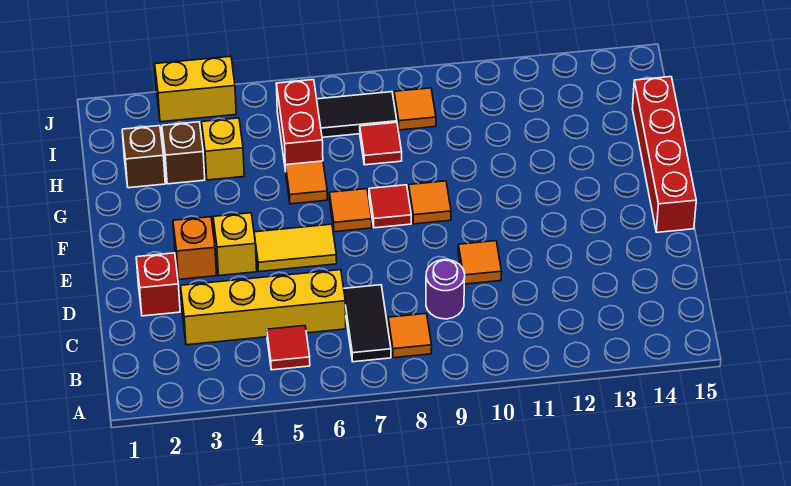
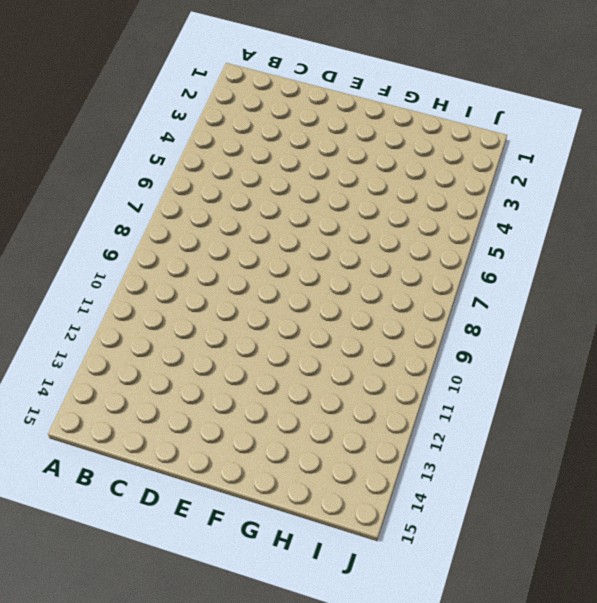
none -> red tile B5 level 1
none -> black tile B7:C7 level 1
none -> orange tile B8 level 1

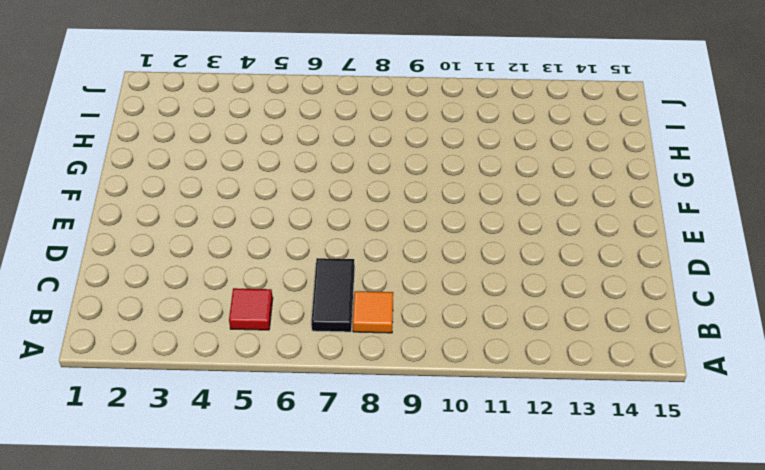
none -> yellow brick C3:C6 level 1
none -> purple round brick C9 level 1
none -> red brick D2 level 1

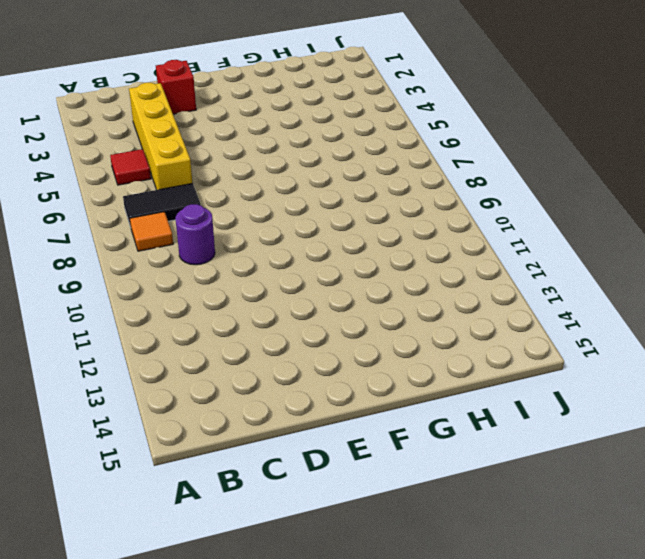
none -> orange tile D10 level 1
none -> orange brick E3 level 1
none -> yellow brick E4 level 1

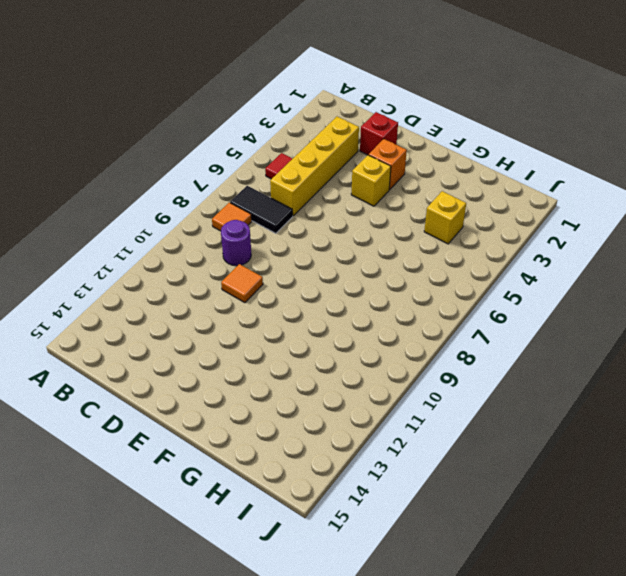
none -> yellow tile E5:E6 level 1
none -> red brick E15:H15 level 1
none -> orange tile F7 level 1

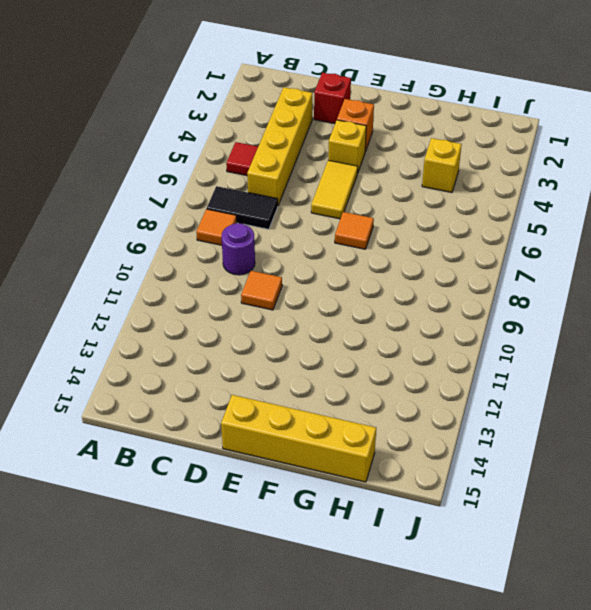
yellow brick E15:H15 level 1 -> red brick E15:H15 level 1
none -> red tile F8 level 1
none -> orange tile F9 level 1
none -> orange tile G6 level 1

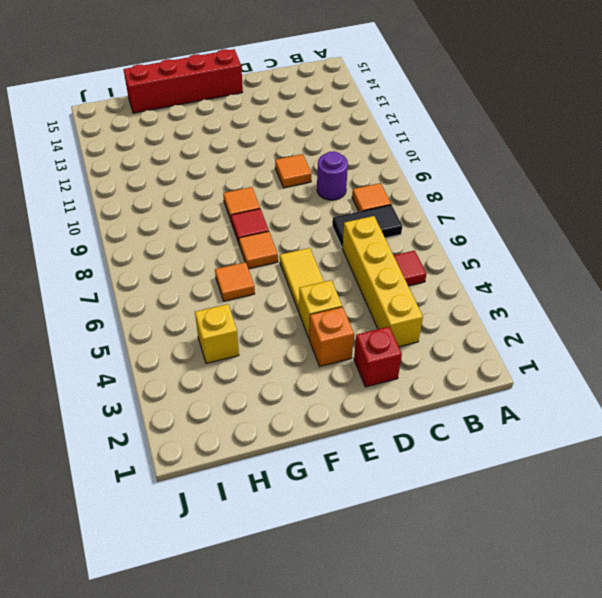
none -> brown brick H2 level 1
none -> brown brick H3 level 1
none -> red brick H6:I6 level 1

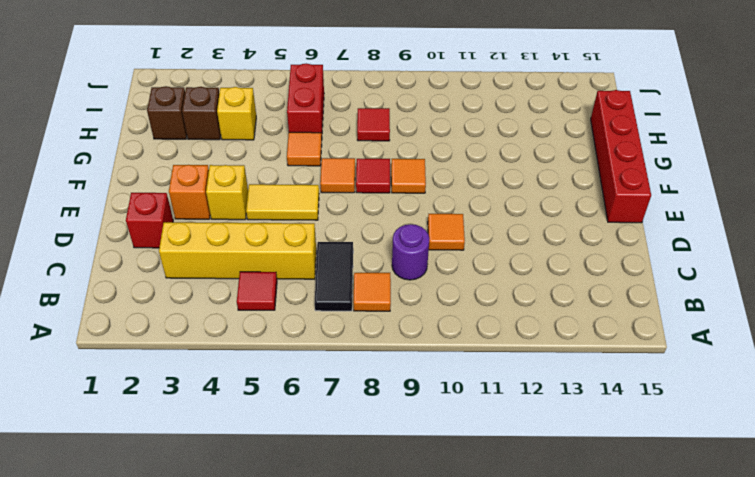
none -> black tile I7:I8 level 1
none -> orange tile I9 level 1
none -> yellow brick J3:J4 level 1

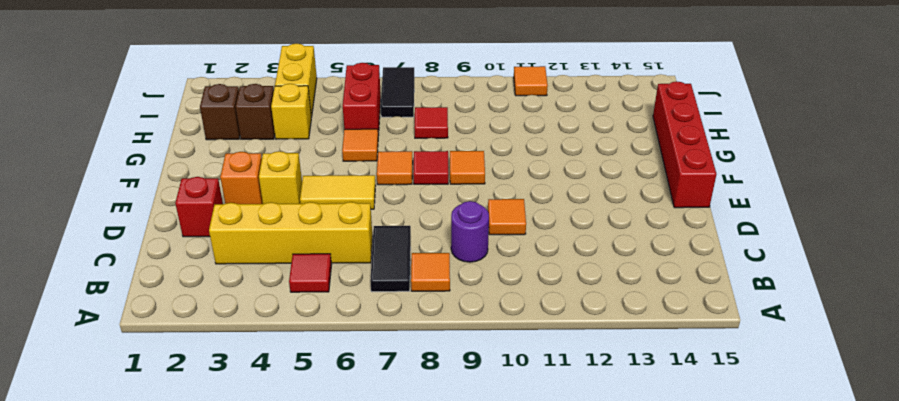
yellow brick I4:J4 level 1 -> yellow brick J3:J4 level 1
black tile I7:J7 level 1 -> black tile I7:I8 level 1
orange tile J11 level 1 -> orange tile I9 level 1

